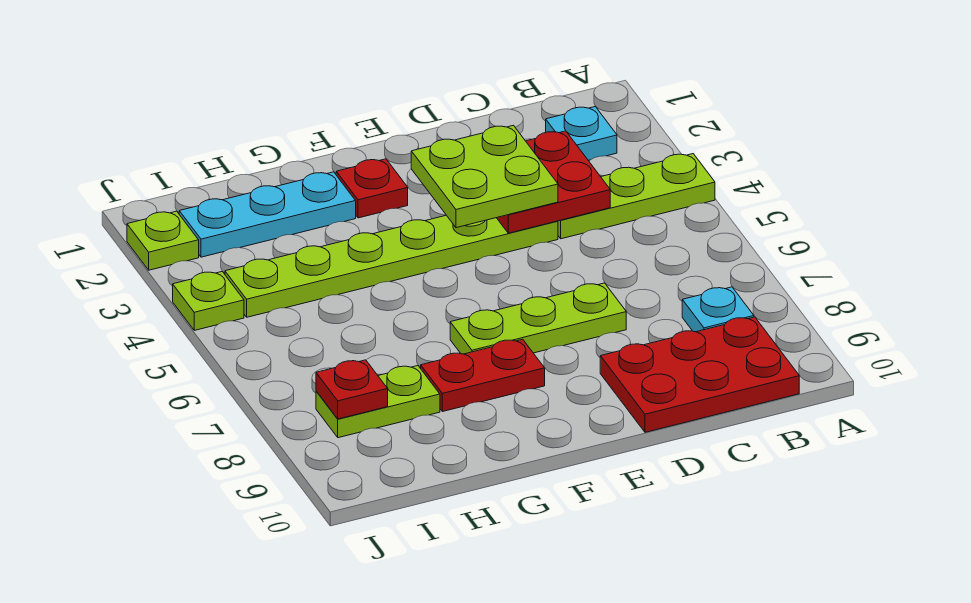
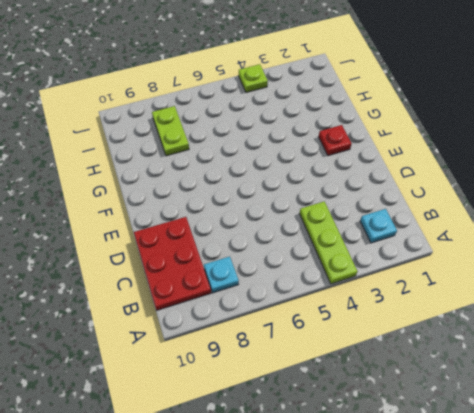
none -> lime plate D4:I4 level 1
none -> lime plate D7:F7 level 1
none -> red plate F8:G8 level 1

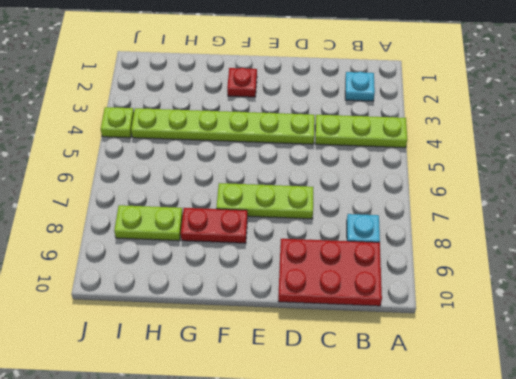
none -> cyan plate G2:I2 level 1
none -> lime plate J2 level 1
none -> red plate C3:D4 level 2

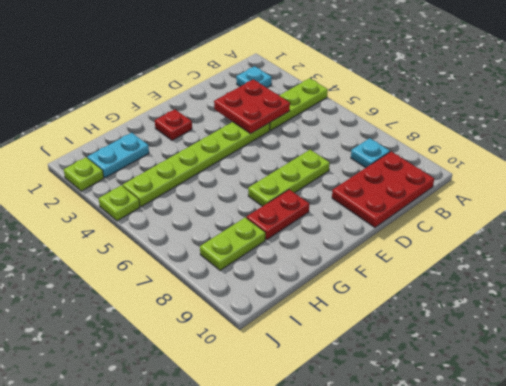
cyan plate H2:I2 level 1 -> cyan plate G2:I2 level 1
none -> red plate I8 level 2
none -> lime plate D3:E4 level 3

